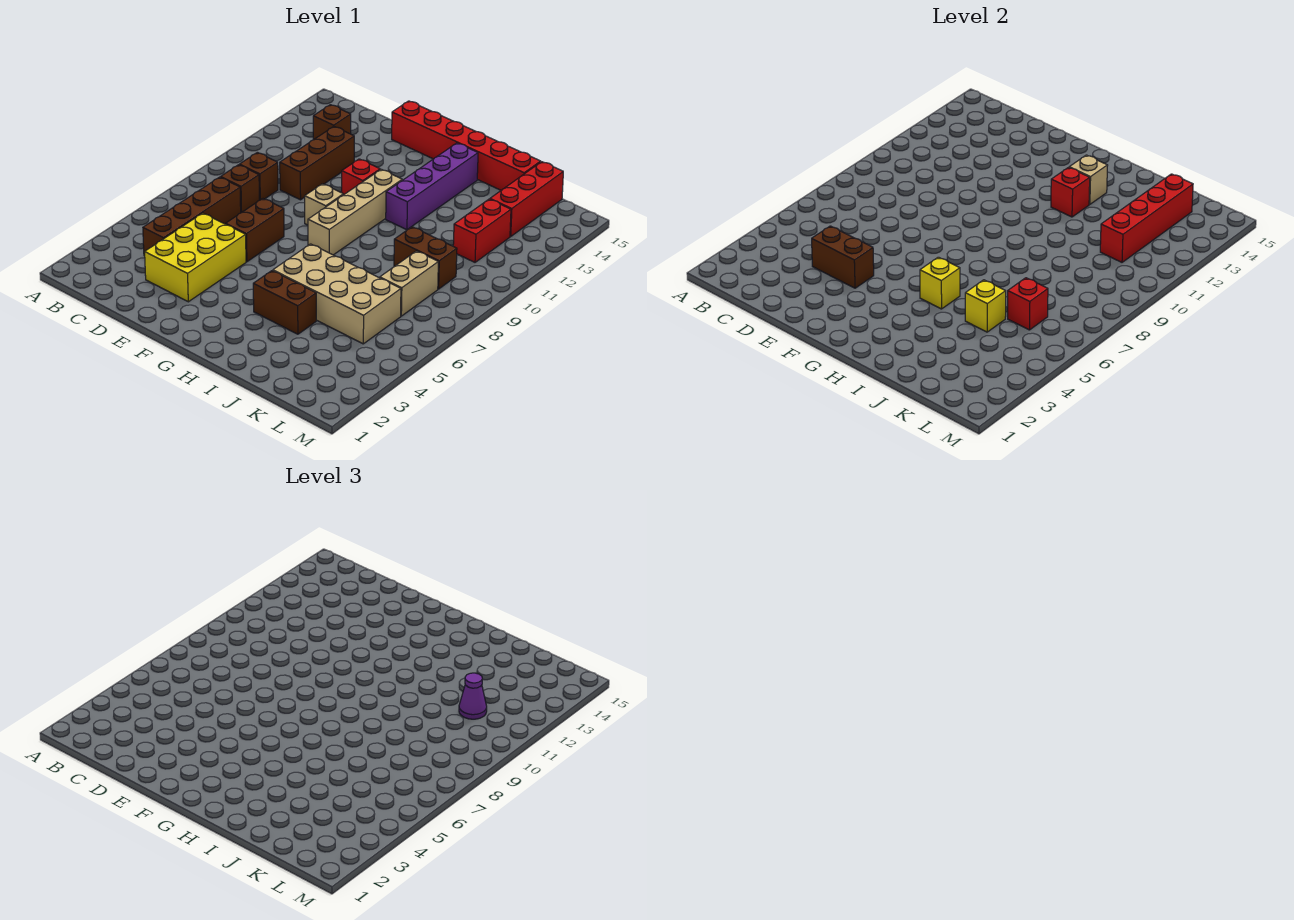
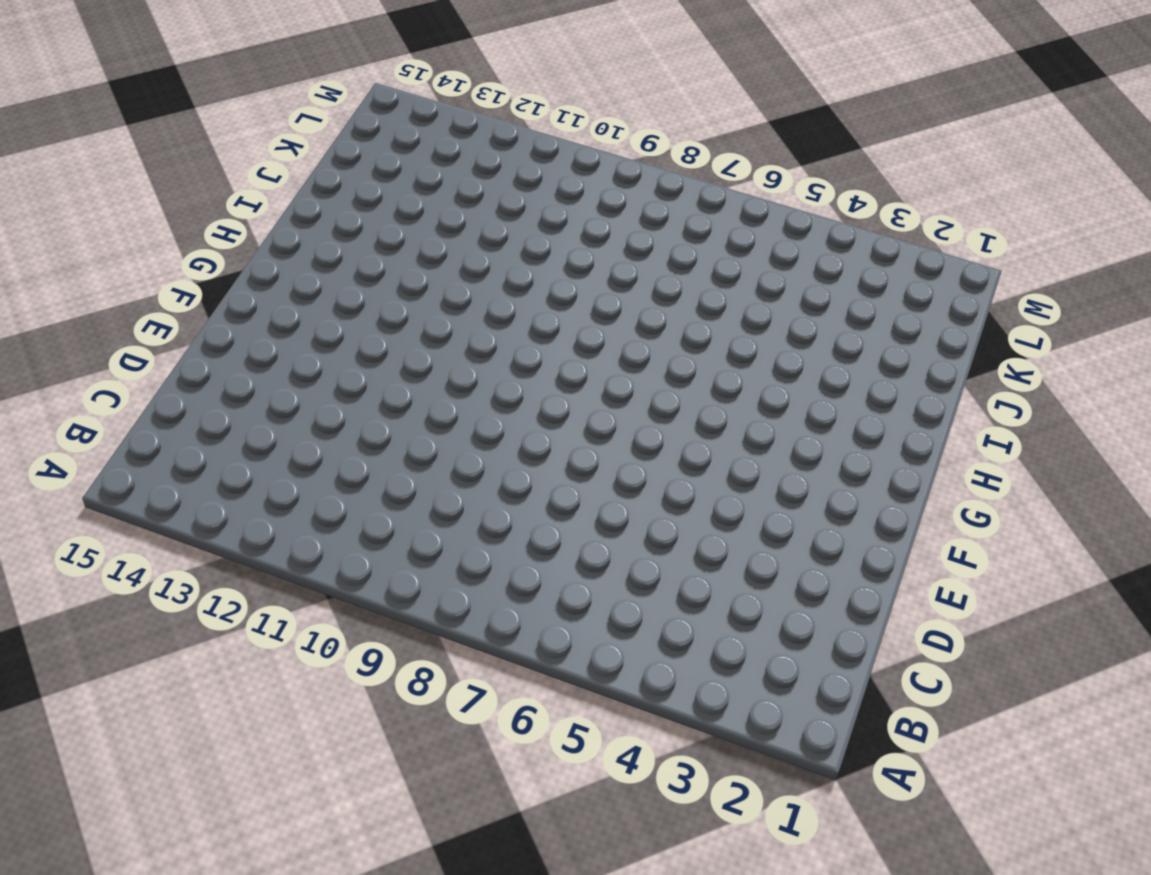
none -> brown brick C4:C7 level 1
none -> brown brick C8 level 1
none -> brown brick C9 level 1

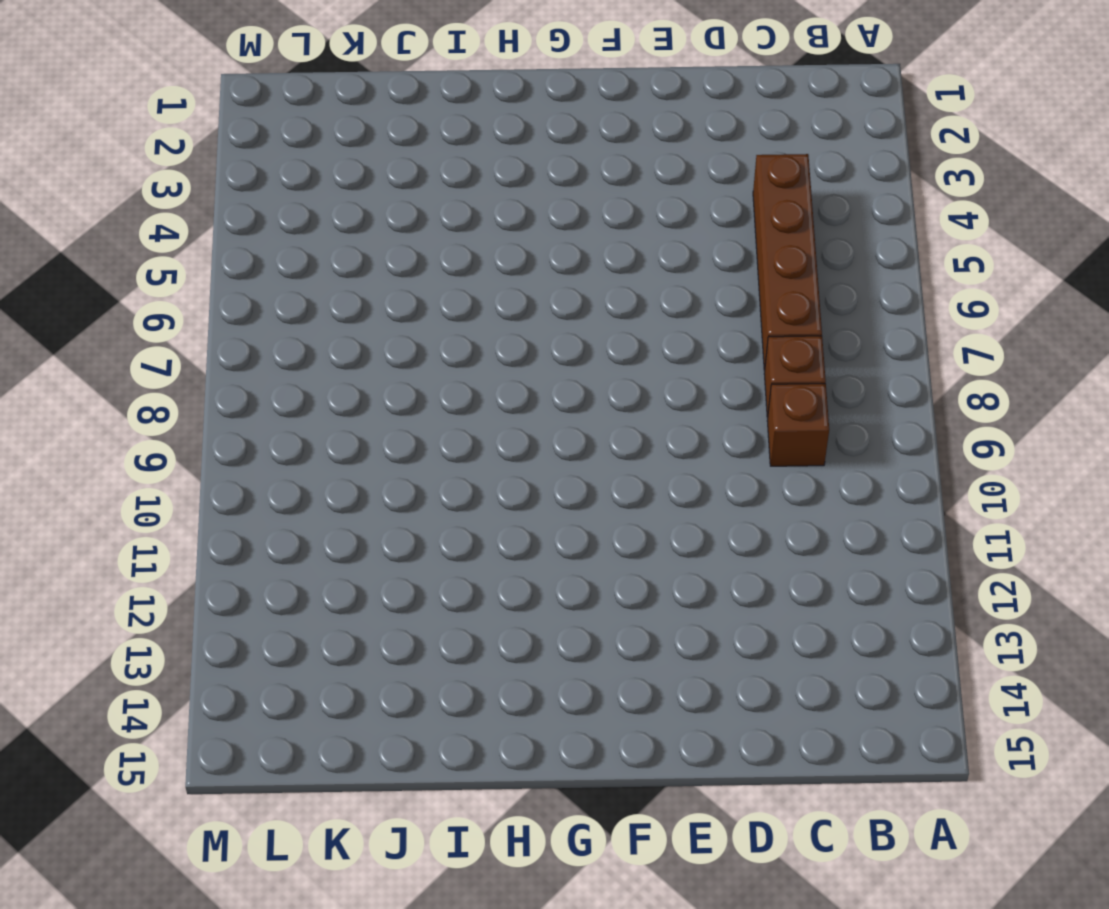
none -> brown brick C13 level 1
none -> yellow brick D3:E5 level 1
none -> brown brick D10:D12 level 1

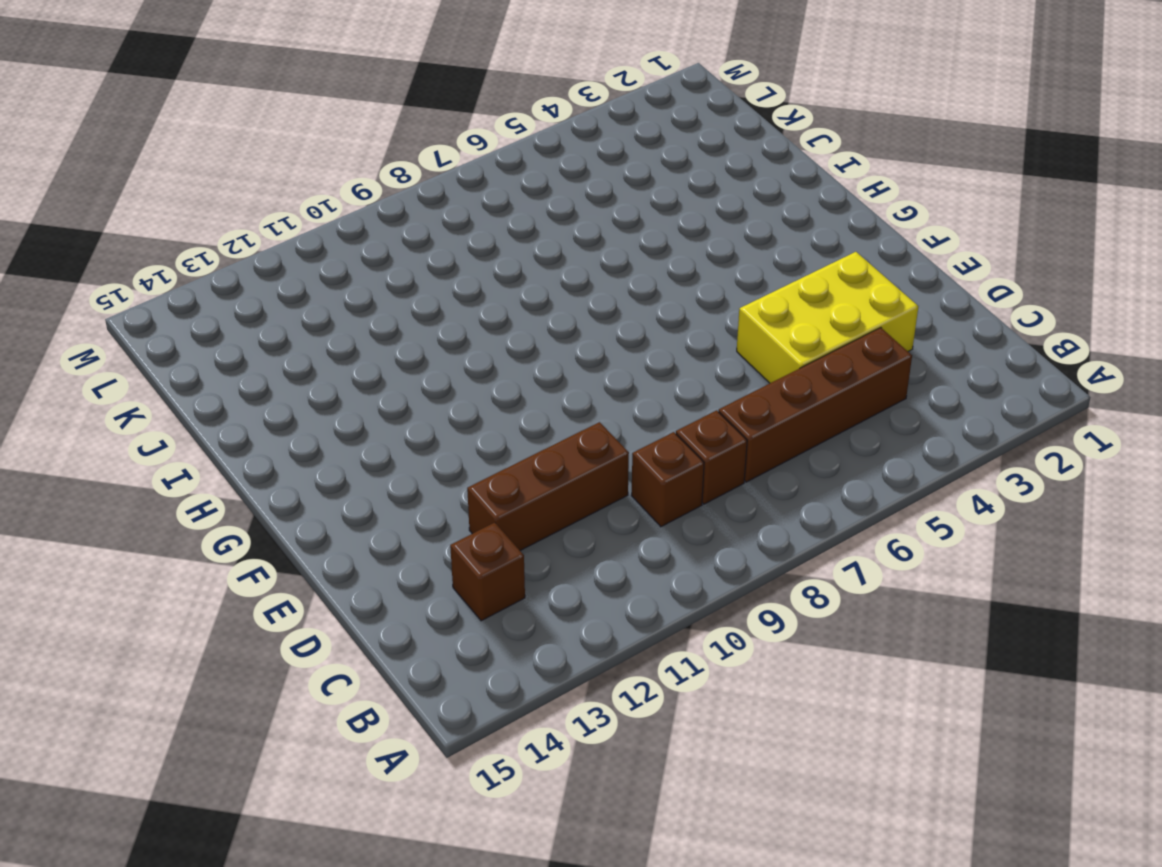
none -> brown brick E6:E7 level 1
none -> red brick E15:J15 level 1
none -> tan brick F9 level 1

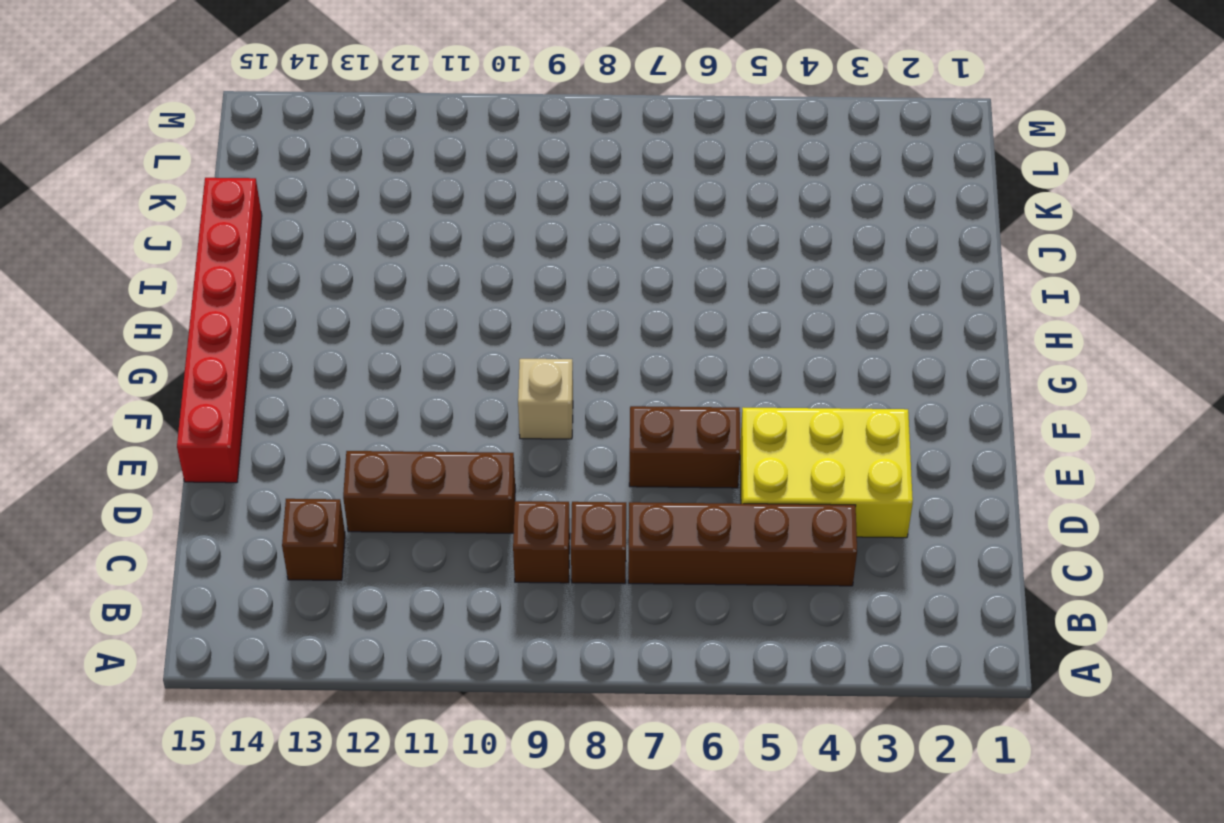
none -> red brick F11 level 1
none -> tan brick G8:G11 level 1
none -> brown brick H4:I4 level 1

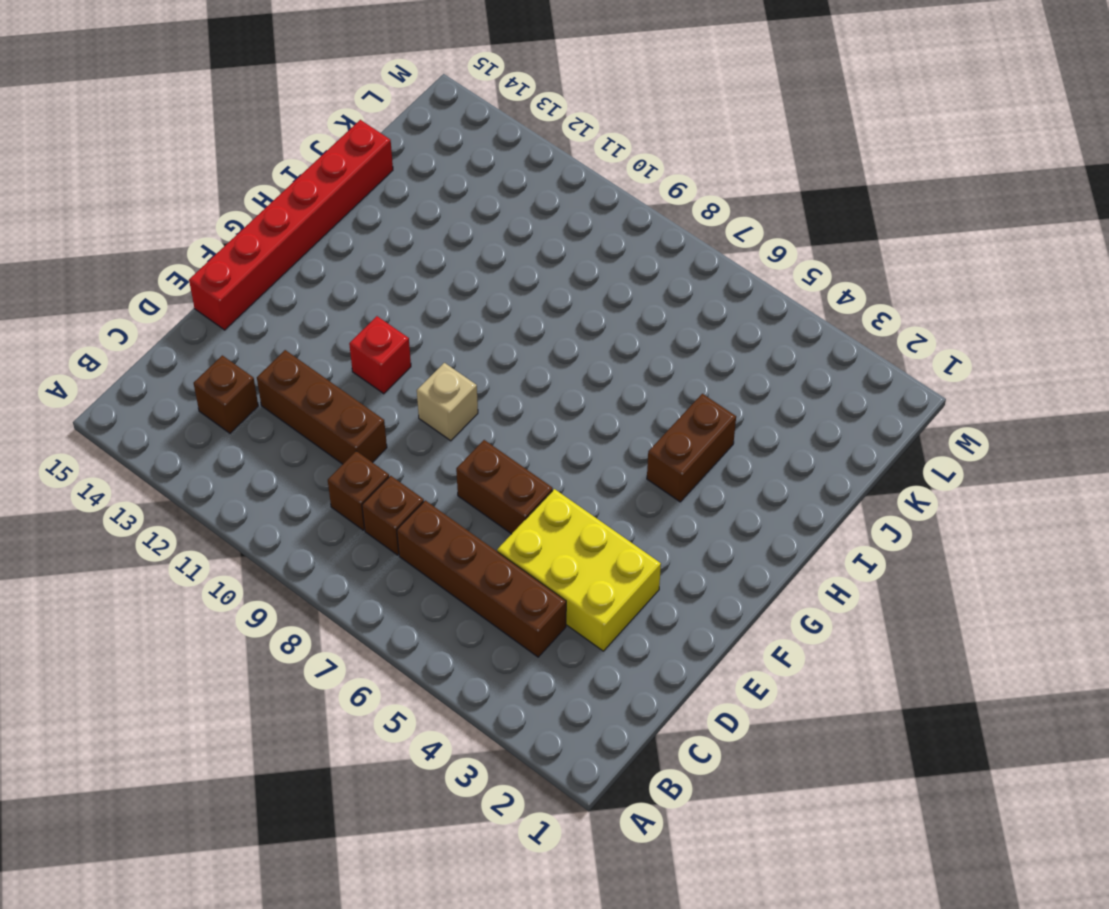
none -> tan brick G8:G11 level 1
none -> tan brick H5:K6 level 1
none -> purple brick H11:H14 level 1

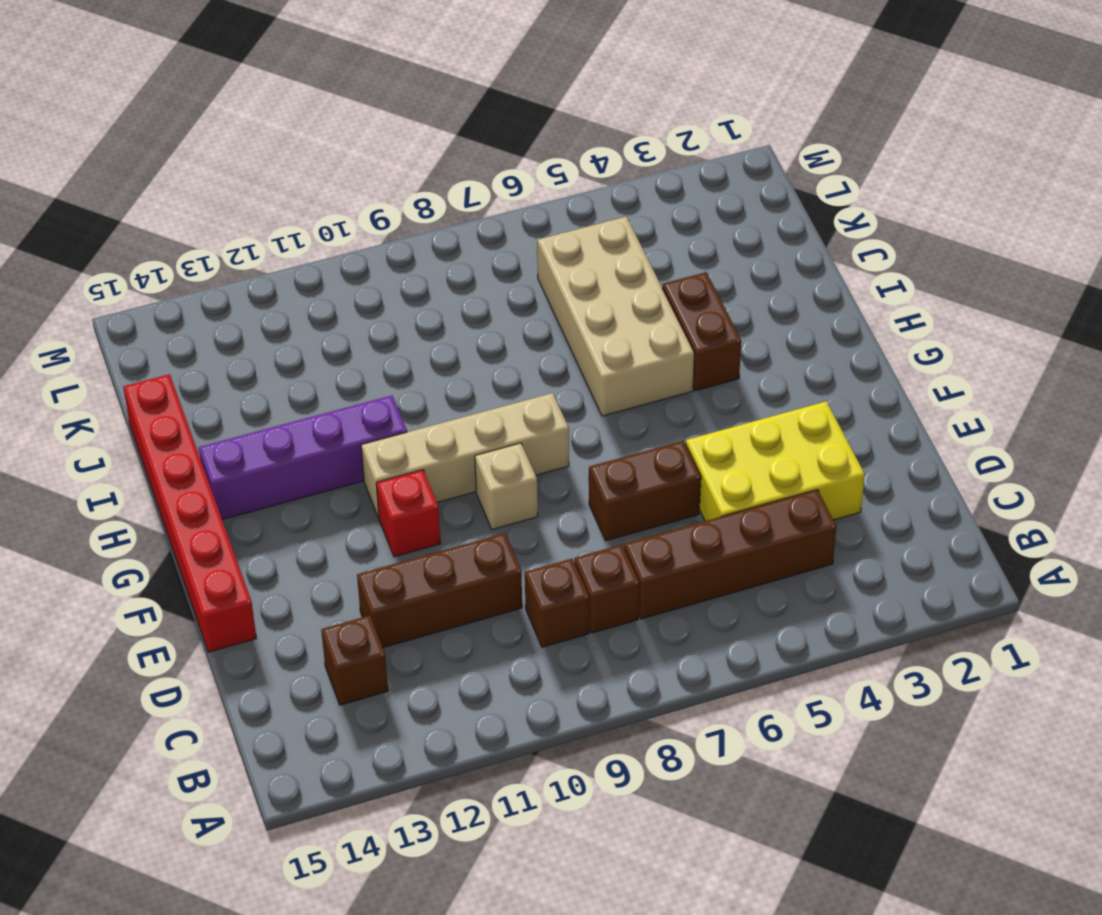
none -> brown brick J9:K9 level 1
none -> tan brick K7:K8 level 1
none -> red brick K11:K12 level 1

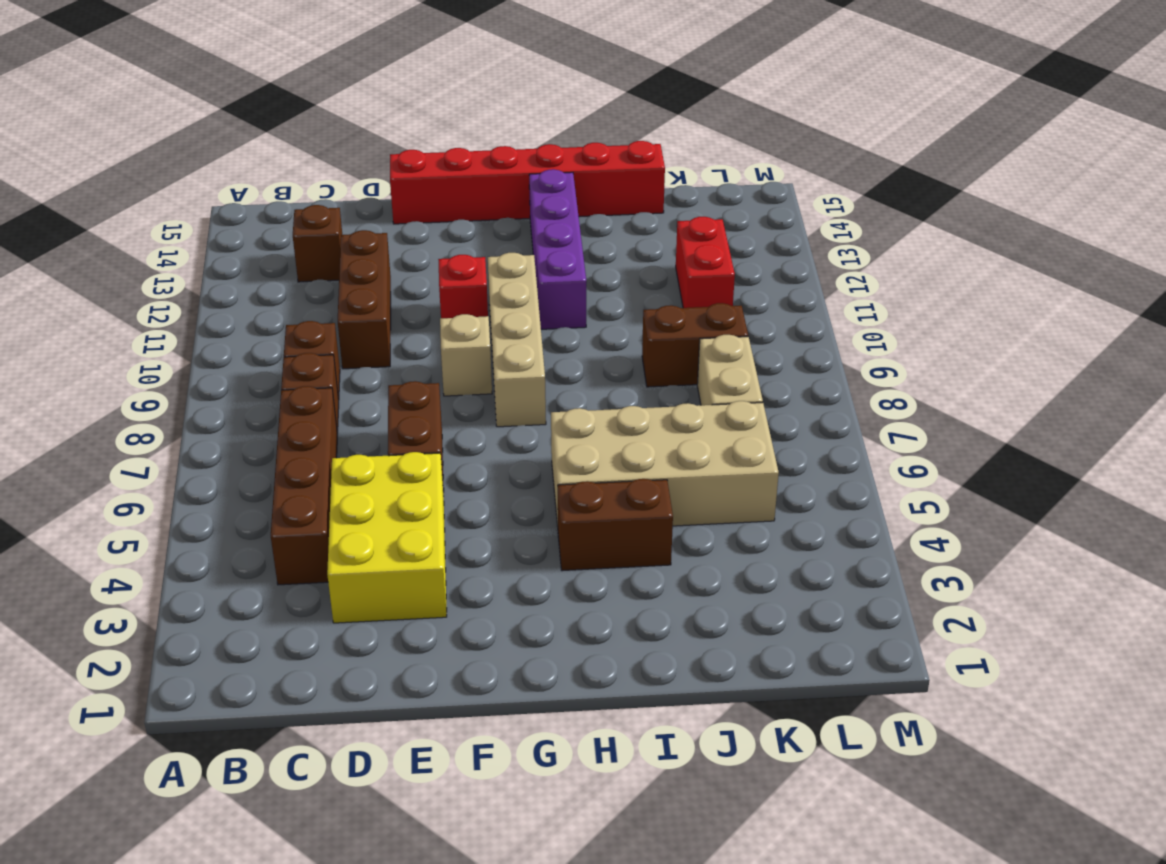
none -> red brick K13:K15 level 1
none -> brown brick D4:E4 level 2
none -> yellow brick H5 level 2

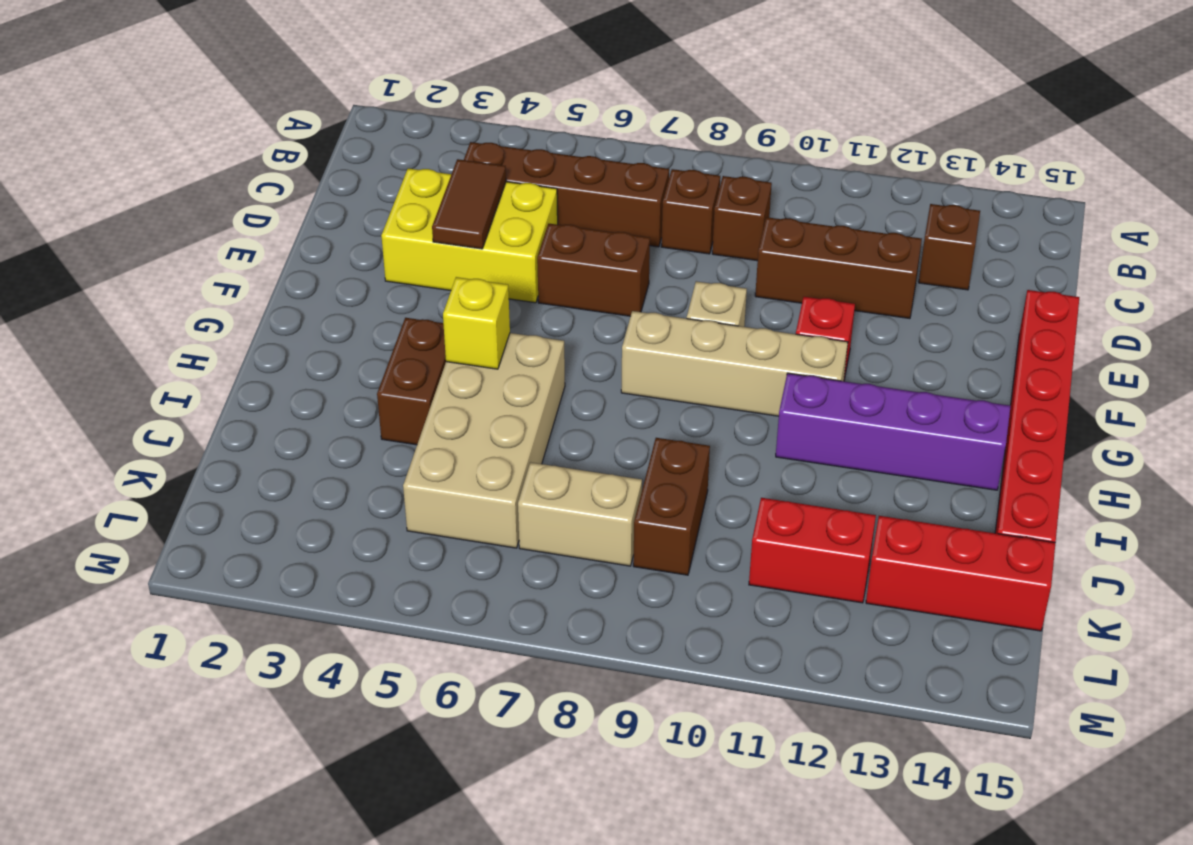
brown tile D4:E4 level 2 -> brown brick D4:E4 level 2
none -> red brick H12 level 2
none -> tan brick H13 level 2
none -> yellow brick J5 level 2

